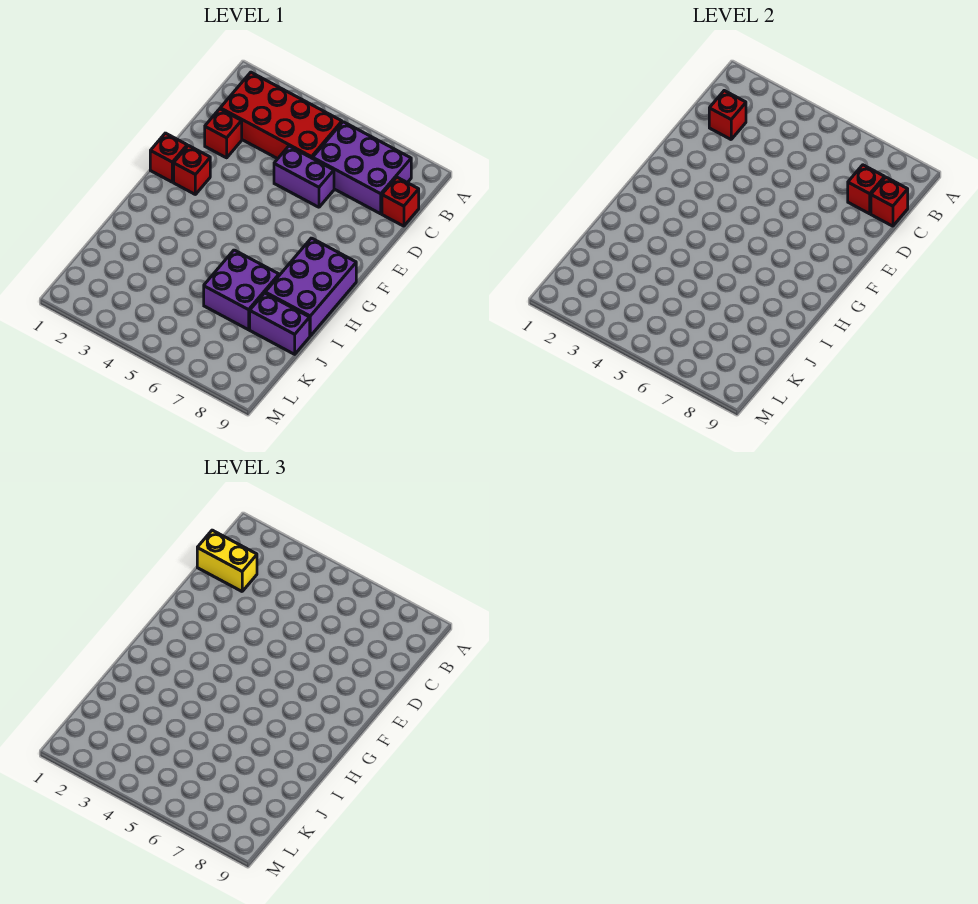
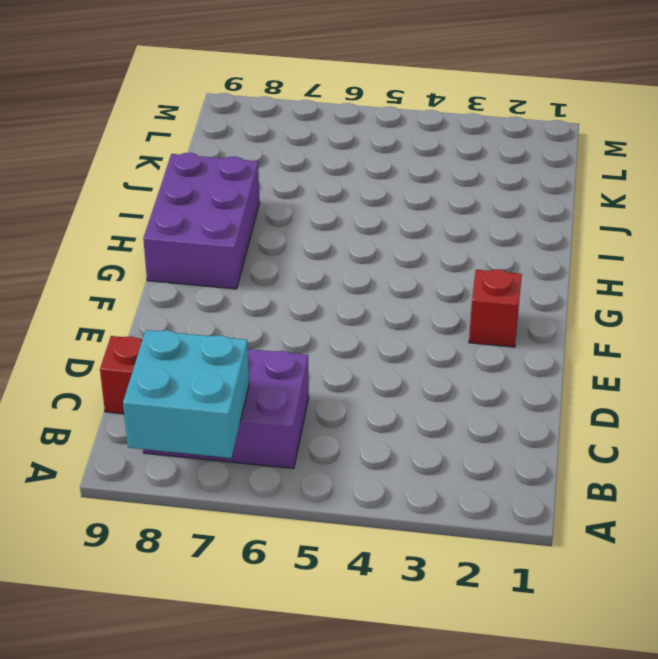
cyan brick A7:B8 level 2 -> none
none -> red brick B2:C5 level 1
none -> red brick D2 level 1
none -> purple brick D5:D6 level 1

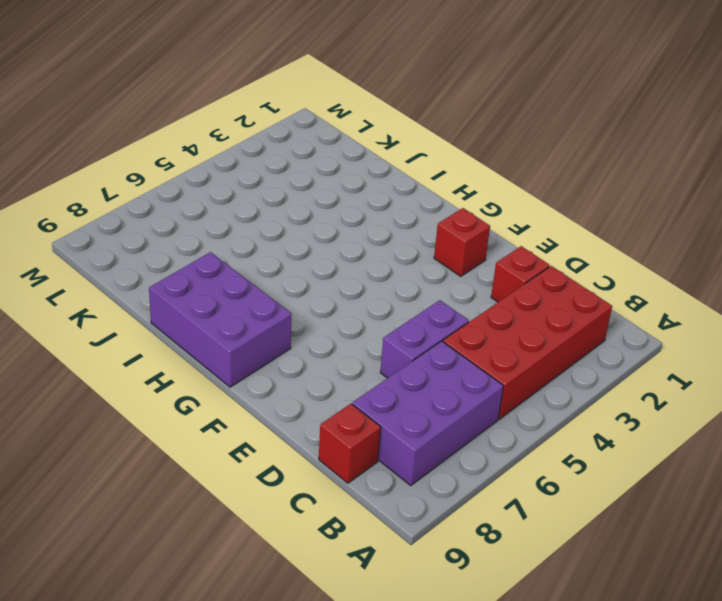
none -> red brick F1 level 1
none -> purple brick I6:J7 level 1
none -> purple brick J8:J9 level 1

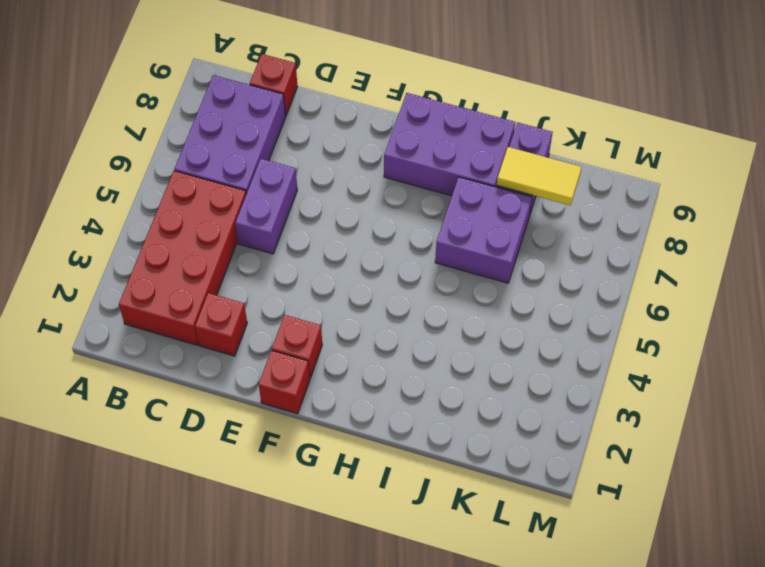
yellow tile J8:K8 level 2 -> none
none -> red brick C2 level 2
none -> red brick C8 level 2
none -> red brick C9 level 2

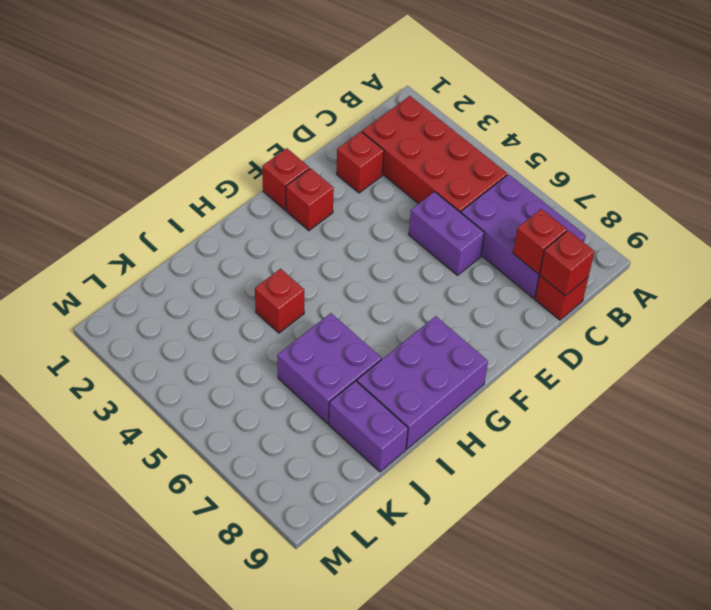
red brick I4 level 1 -> red brick C2 level 2
none -> yellow brick C1:C2 level 3

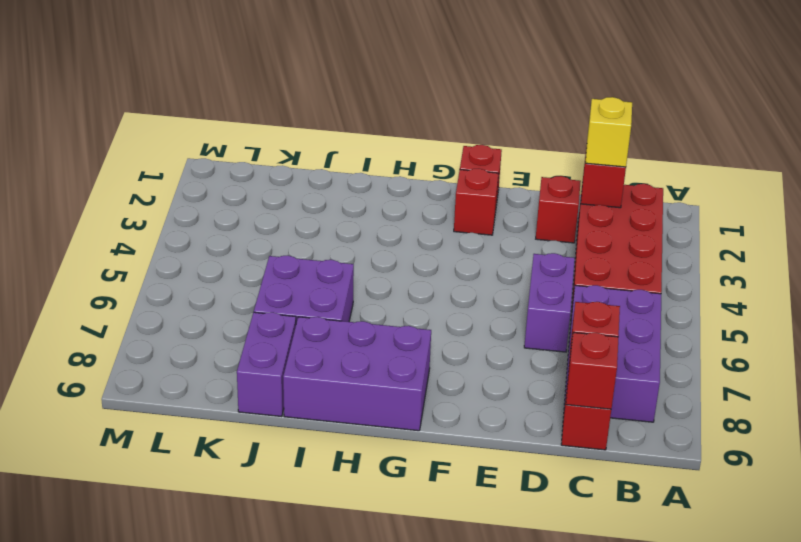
yellow brick C2 level 3 -> yellow brick C1:C2 level 3

